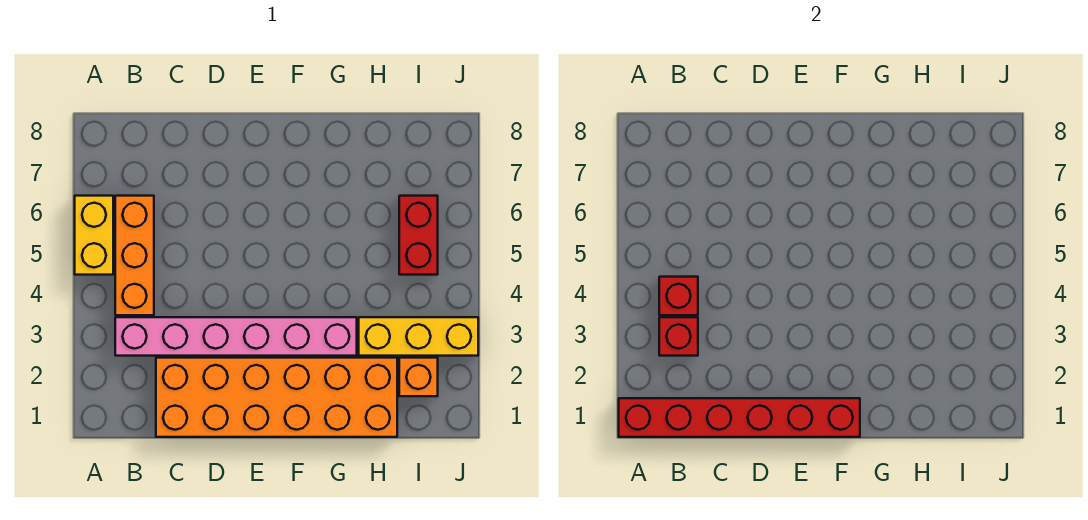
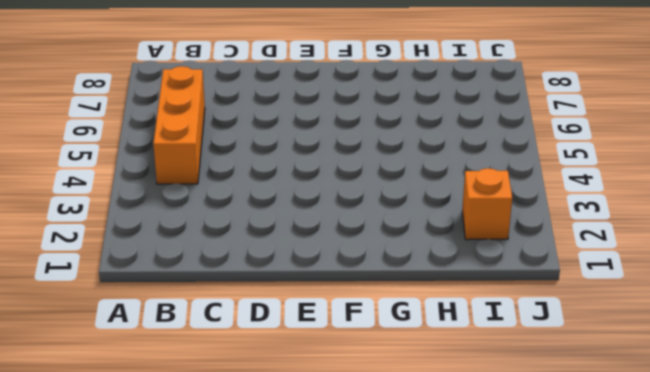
none -> yellow brick A5:A6 level 1
none -> pink brick B3:G3 level 1

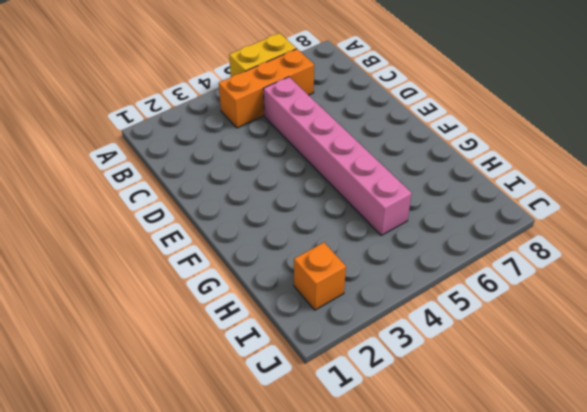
pink brick C5:H5 level 1 -> pink brick B3:G3 level 1
none -> orange brick C1:H2 level 1
none -> yellow brick H3:J3 level 1

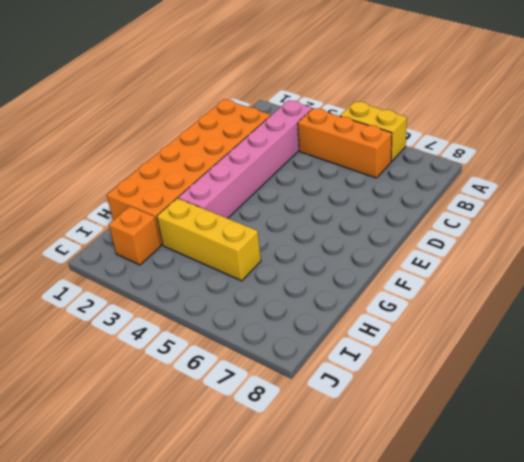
yellow brick H3:H5 level 1 -> yellow brick H3:J3 level 1
none -> red brick I5:I6 level 1
none -> red brick A1:F1 level 2

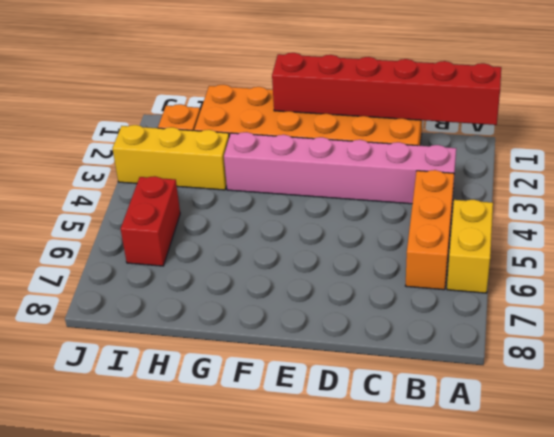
none -> red brick B3 level 2
none -> red brick B4 level 2

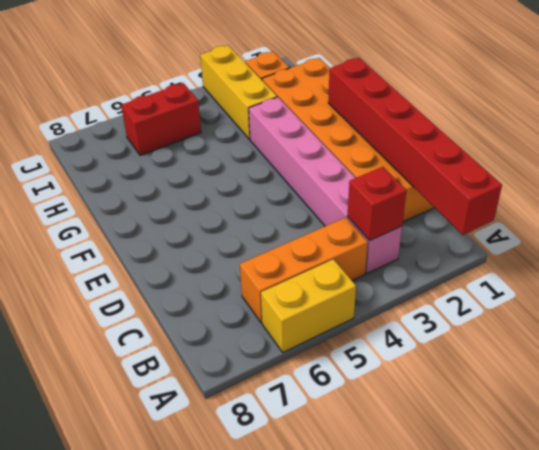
none -> red brick B4 level 2

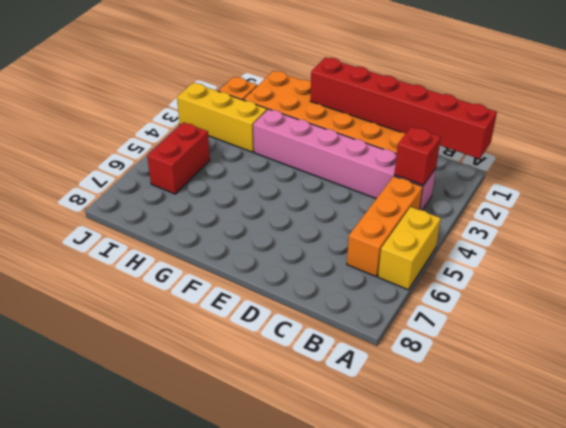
none -> red brick B4 level 2

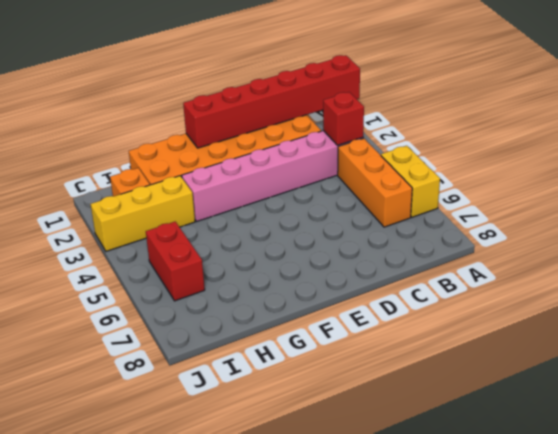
none -> red brick B4 level 2

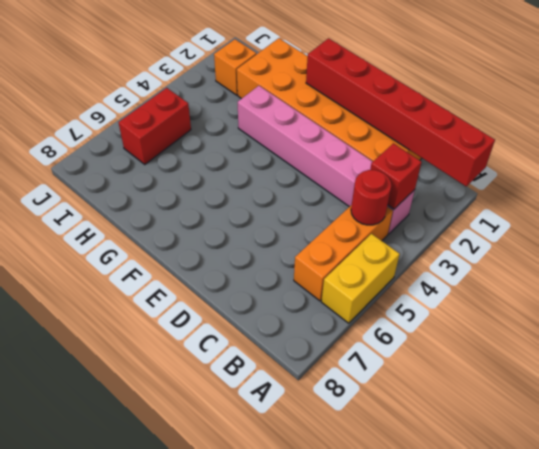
red round brick B4 level 2 -> red brick B4 level 2
none -> yellow brick H3:J3 level 1

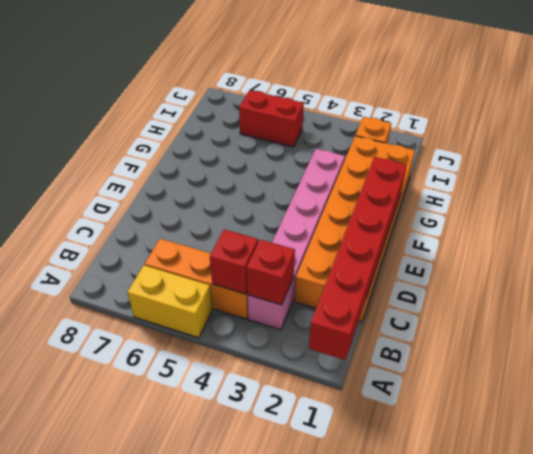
none -> yellow brick H3:J3 level 1

